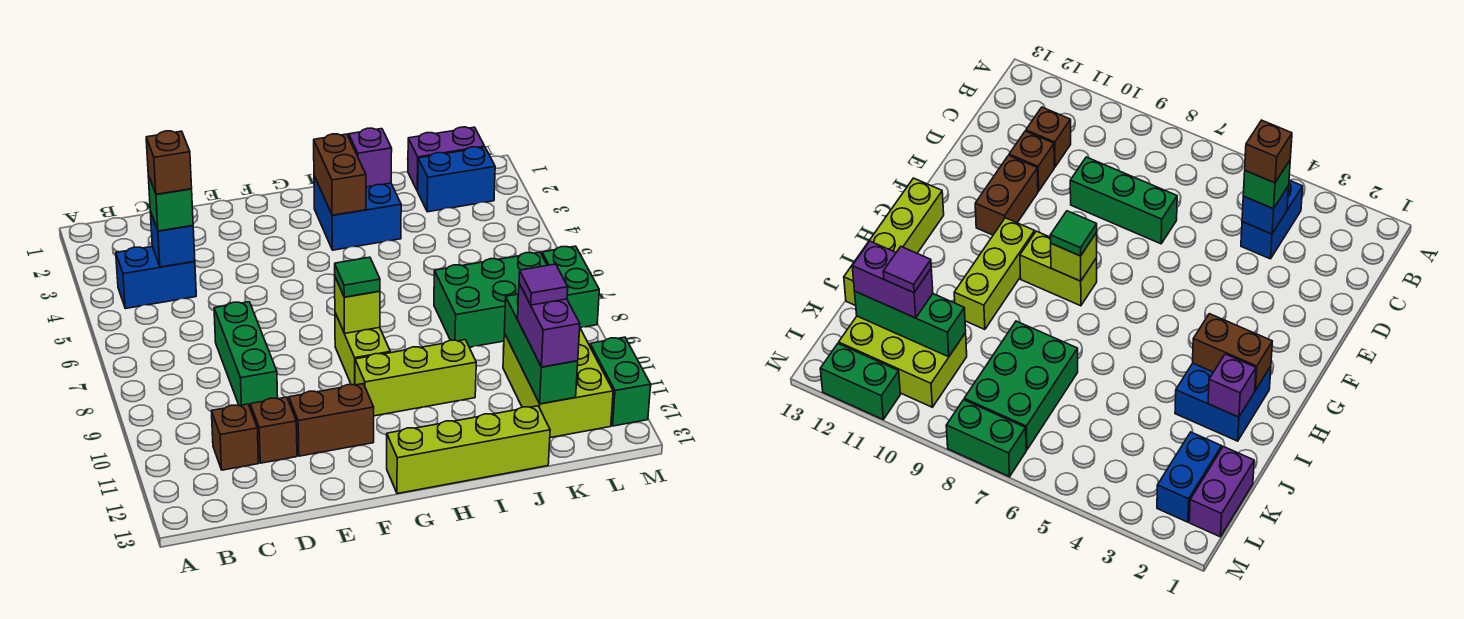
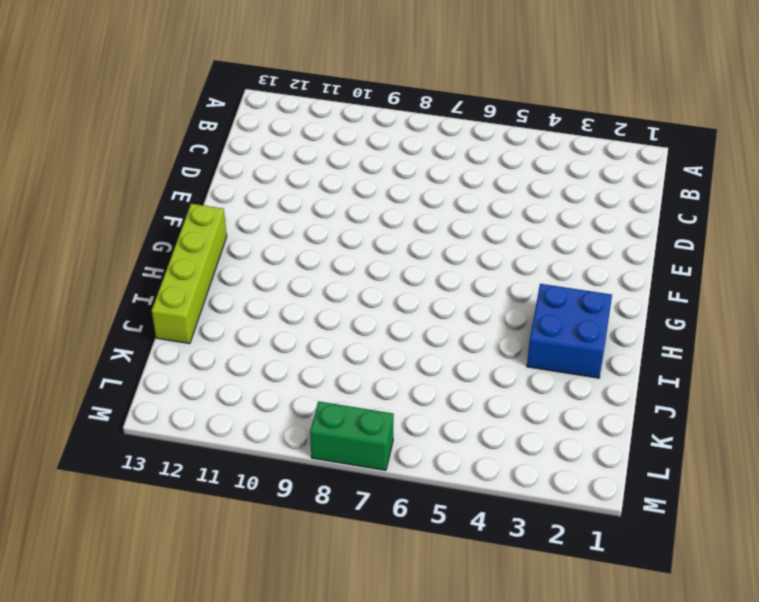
none -> blue brick B4:C4 level 1
none -> brown brick C11 level 1
none -> green brick D7:D9 level 1

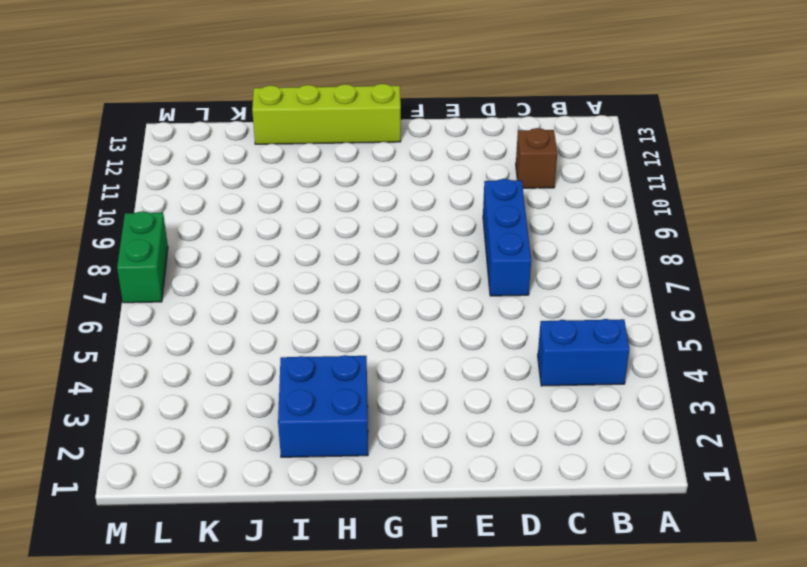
blue brick D7:D9 level 1 -> green brick D7:D9 level 1
none -> brown brick D11 level 1
none -> brown brick E11:F11 level 1
none -> lime brick G8:G9 level 1

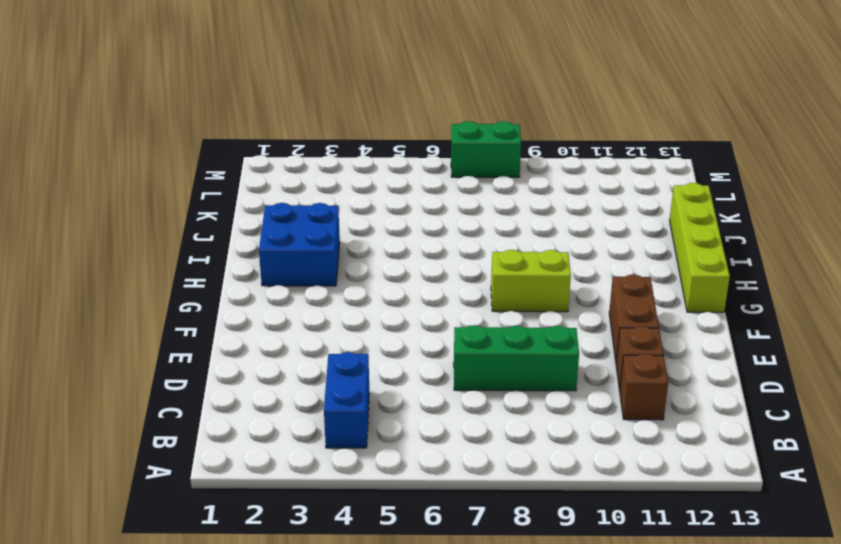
none -> lime brick G10:I10 level 1
none -> green brick J7:L8 level 1
none -> purple brick K1:L1 level 1

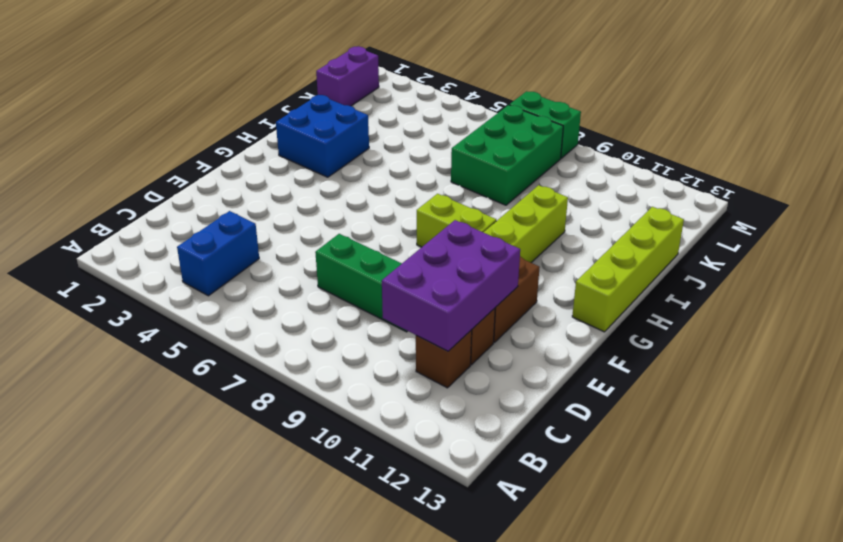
purple brick C10:E11 level 2 -> none
none -> blue brick K2:L2 level 1
none -> lime brick K10:L12 level 1
none -> green brick M11:M12 level 1

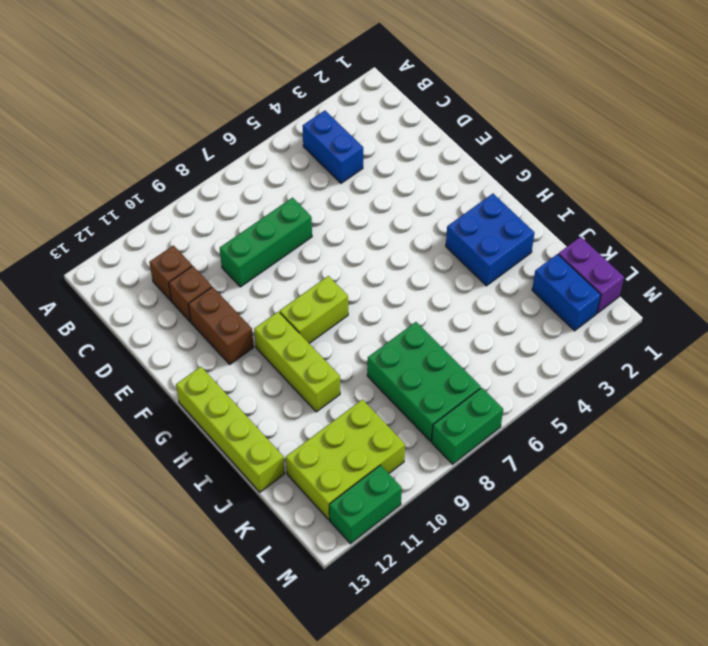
none -> blue brick C4 level 2
none -> lime brick G8 level 2
none -> brown brick H2:H3 level 2

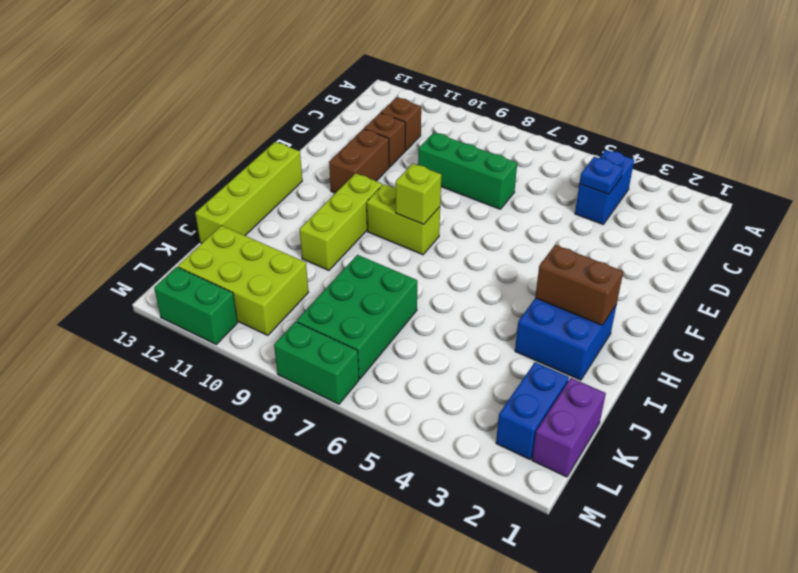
blue plate C4 level 2 -> blue brick C4 level 2
none -> purple brick I2 level 2
none -> green brick K10:K12 level 2
none -> green brick C4 level 3

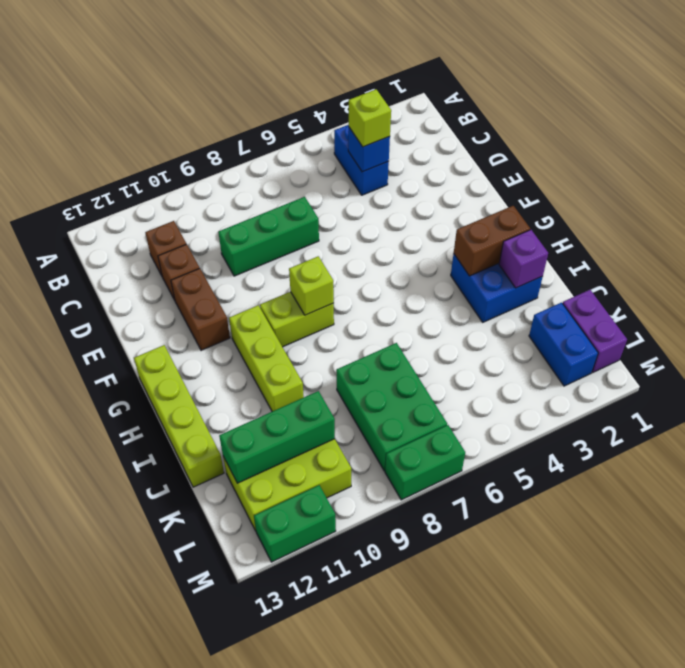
lime brick C4 level 3 -> green brick C4 level 3
none -> green tile G8 level 3
none -> purple brick K11:K12 level 3
none -> brown brick C4 level 4

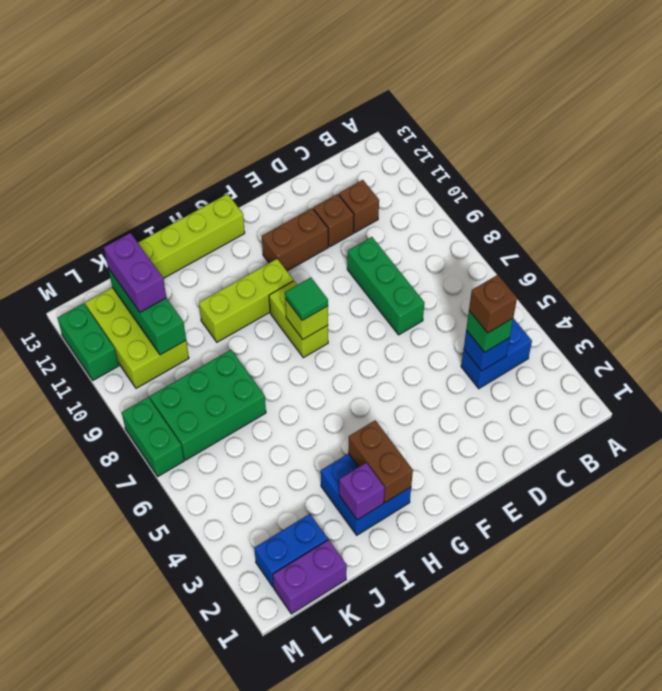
none -> purple tile K11 level 4

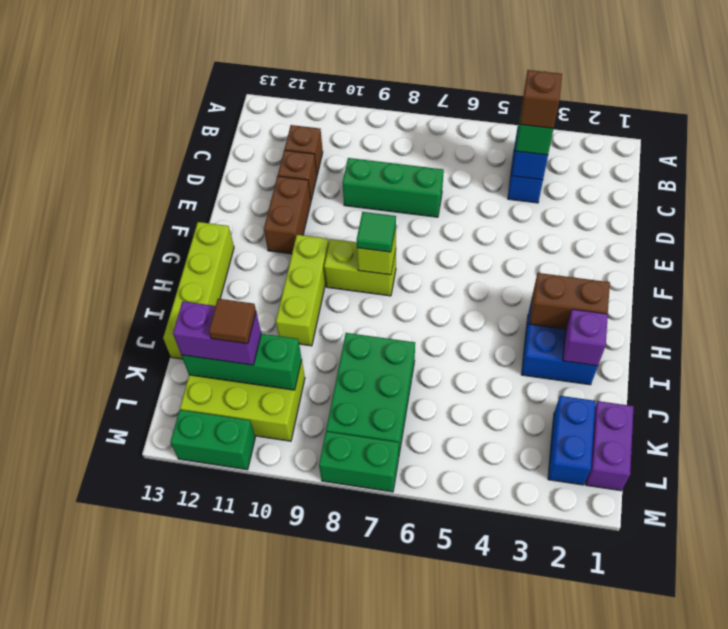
brown tile K11 level 4 -> purple tile K11 level 4

